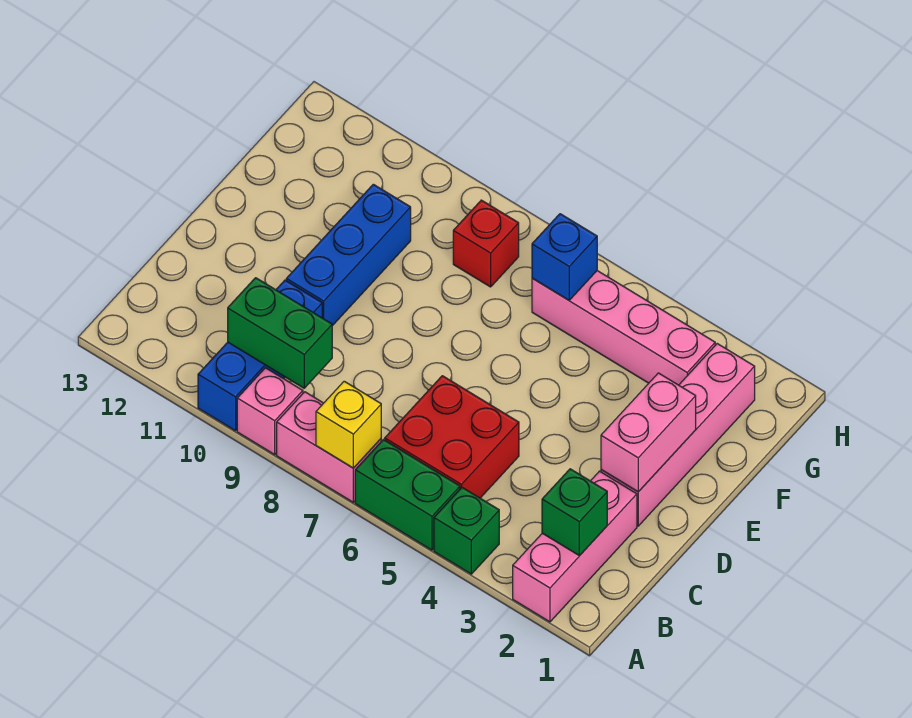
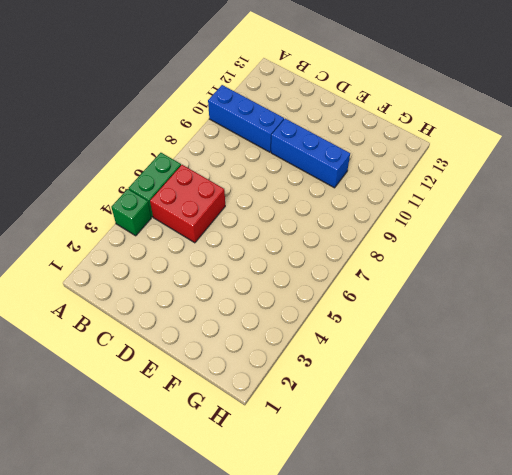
none -> pink brick A2:C2 level 1
none -> pink brick A7:A8 level 1
none -> pink brick A9 level 1

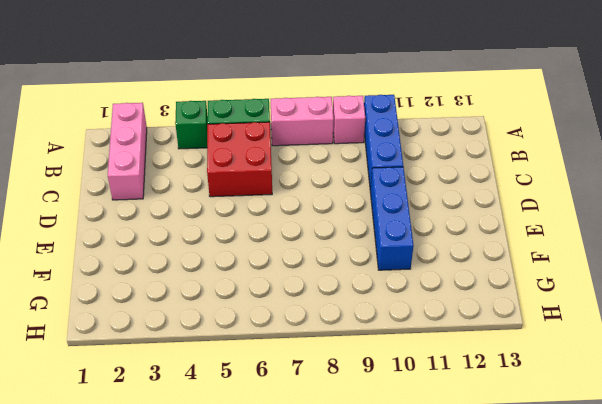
none -> pink brick D2:G2 level 1
none -> pink brick G3:G6 level 1
none -> red brick G8 level 1

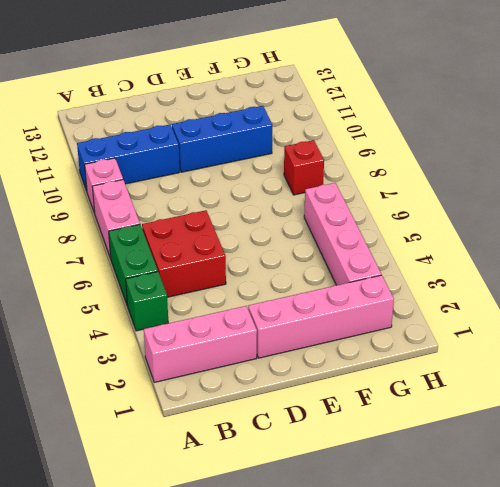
none -> yellow brick A7 level 2
none -> green brick B2 level 2
none -> green brick B9:B10 level 2

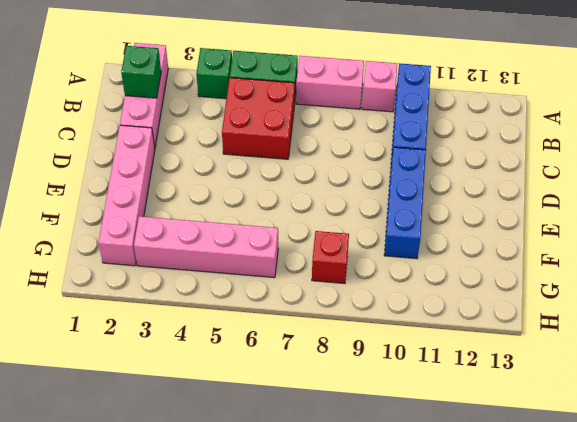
none -> yellow brick A7 level 2
none -> green brick B9:B10 level 2
none -> pink brick D2:E2 level 2

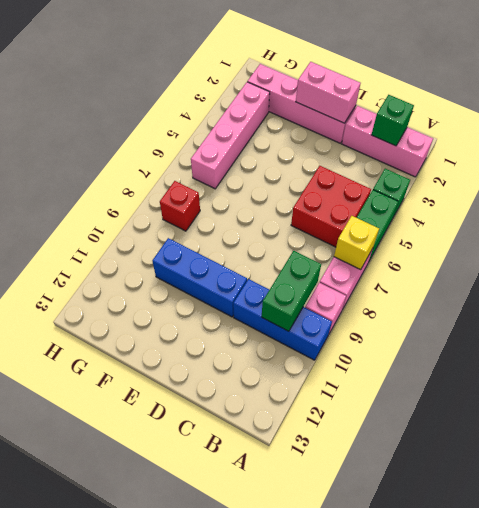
none -> blue brick G6 level 2

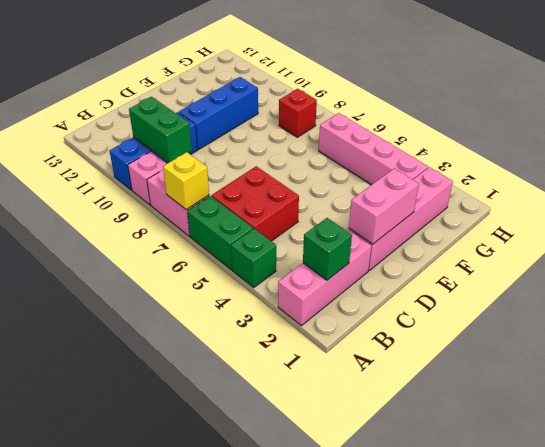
none -> blue brick G6 level 2

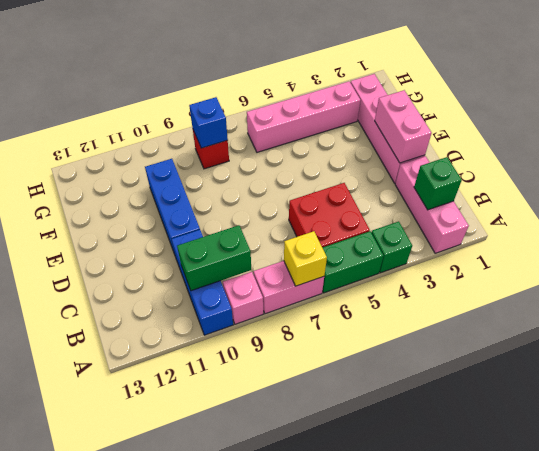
blue brick G8 level 2 -> blue brick G6 level 2

